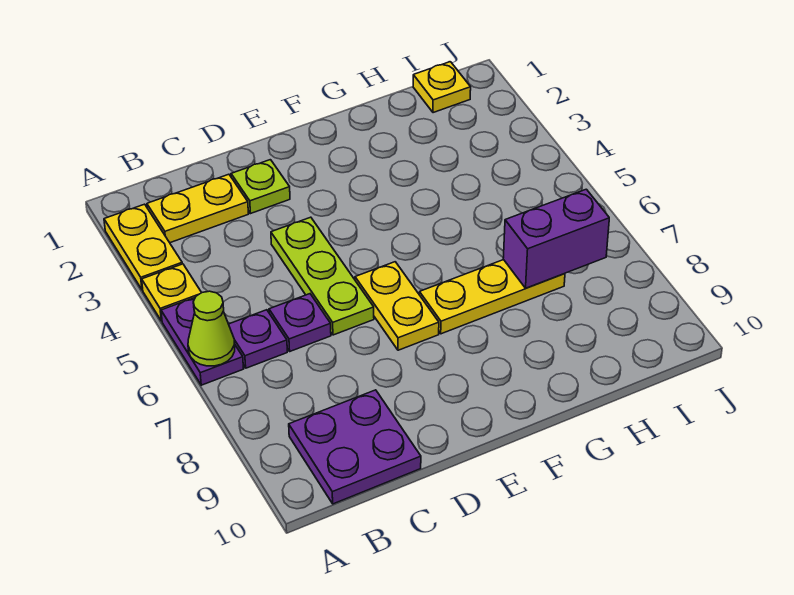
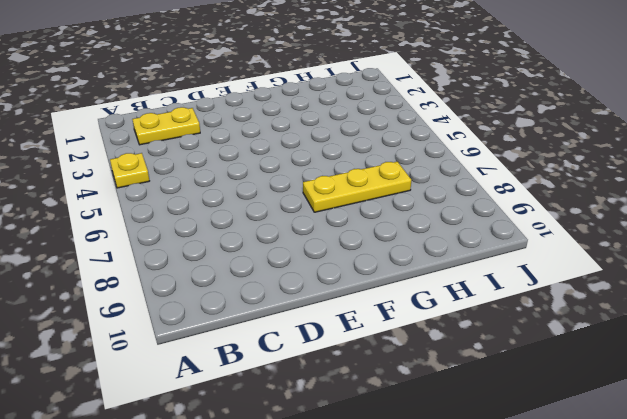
none -> yellow plate A2:A3 level 1
none -> purple plate A5:A6 level 1
none -> purple plate B6 level 1

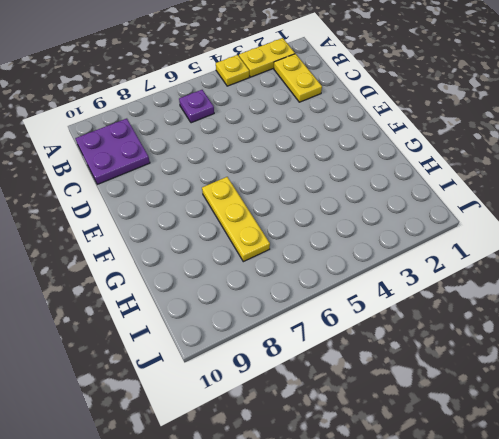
none -> purple plate A5:A6 level 1
none -> purple plate C6 level 1
none -> lime plate D2 level 1

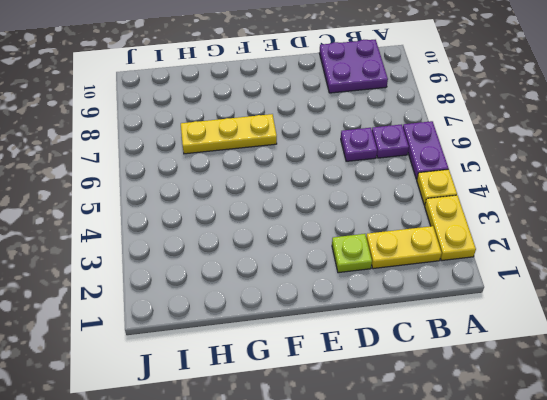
none -> lime plate D4:D6 level 1
none -> yellow plate E6:E7 level 1
none -> yellow plate I1 level 1

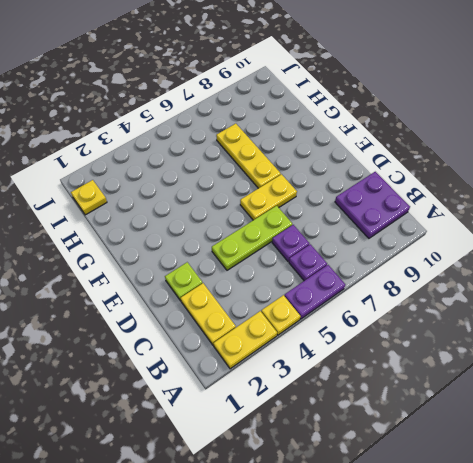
none -> lime cone A6 level 2
none -> purple brick H7:I7 level 2

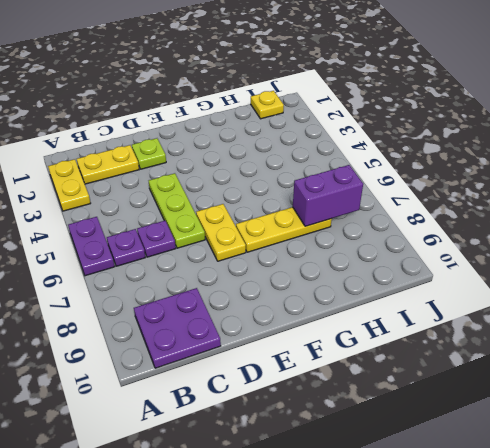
none -> yellow plate A4 level 1
none -> lime cone A6 level 2

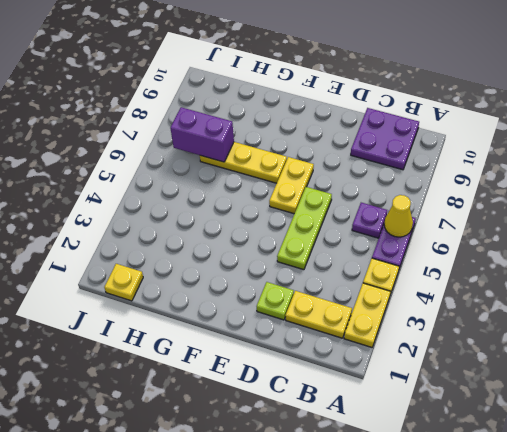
yellow cone A6 level 2 -> lime cone A6 level 2
none -> purple plate C6 level 1

